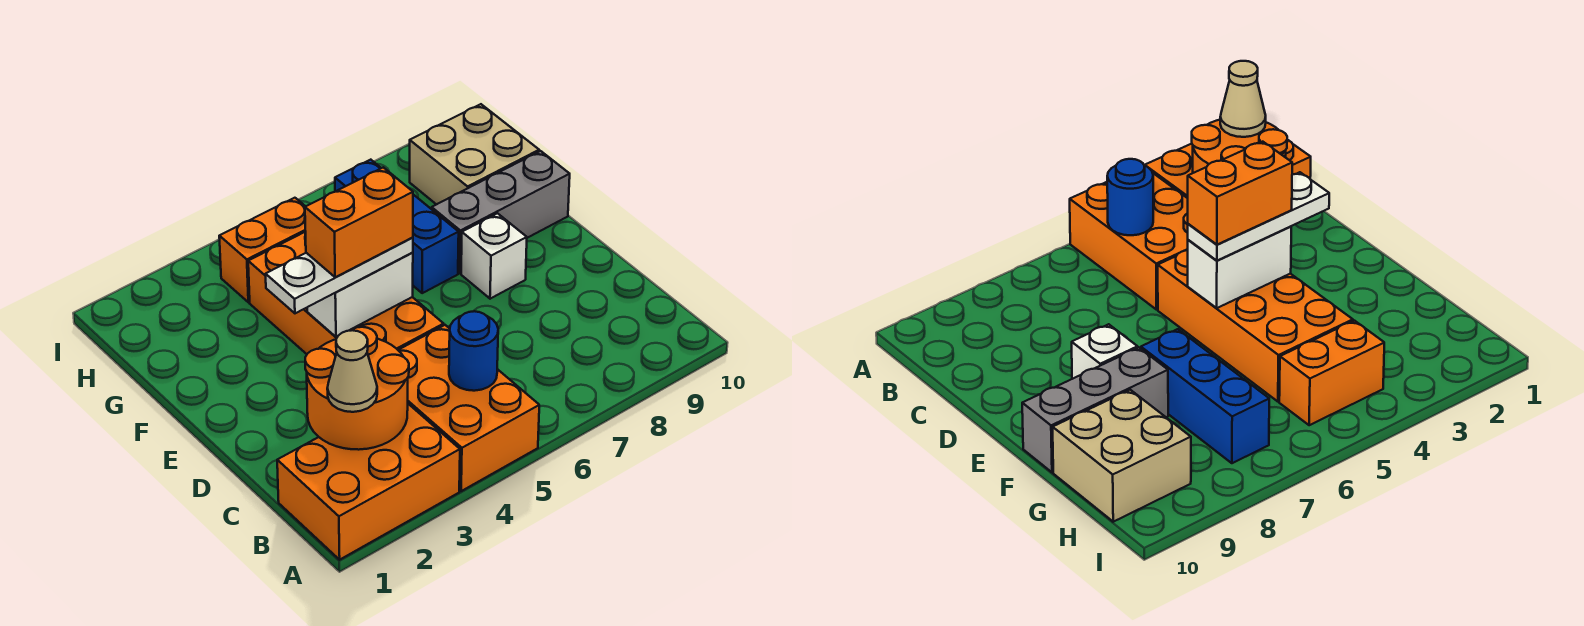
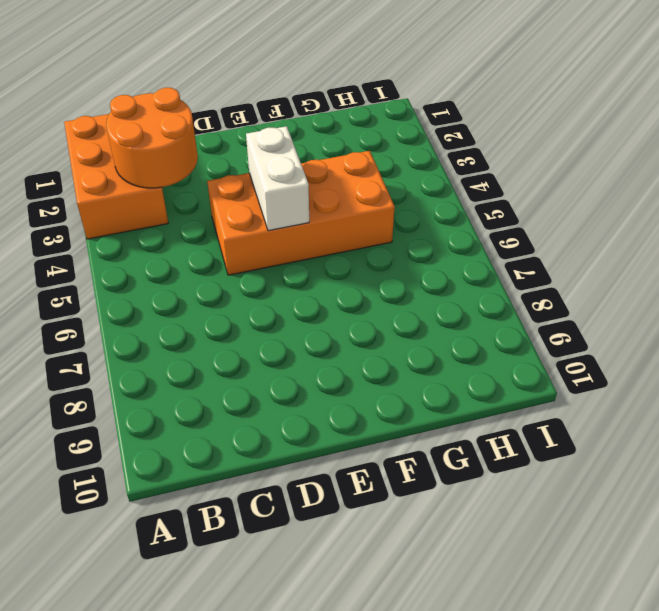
none -> orange brick A4:C5 level 1
none -> white brick E8 level 1
none -> blue brick F7:H7 level 1

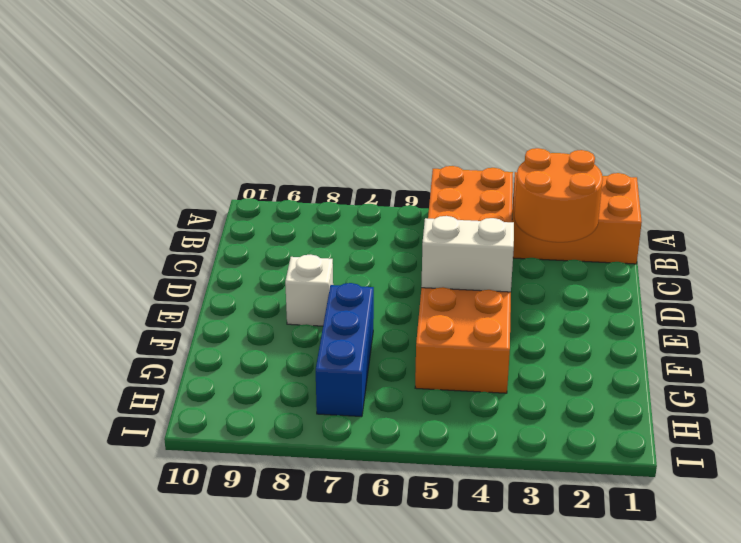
none -> grey brick F8:F10 level 1
none -> tan brick G9:H10 level 1
none -> orange brick H4:H5 level 1

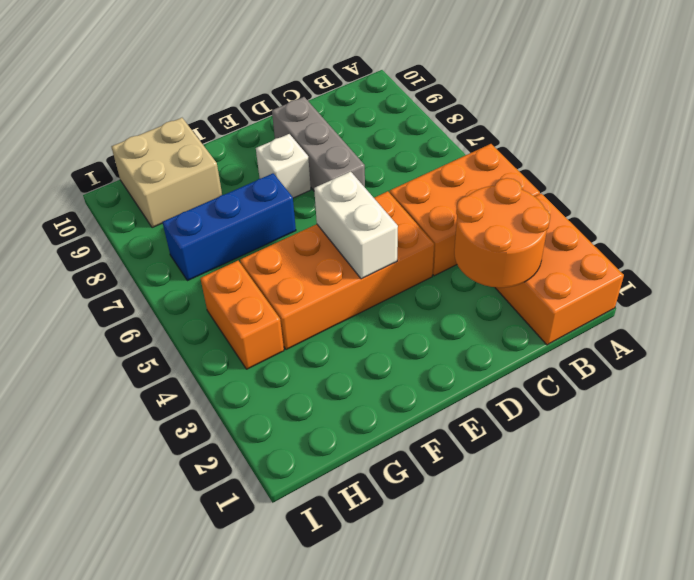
grey brick D7:D9 level 1 -> grey brick F8:F10 level 1
none -> blue round brick B5 level 2
none -> tan cone B2 level 3
none -> white plate E3:E5 level 3

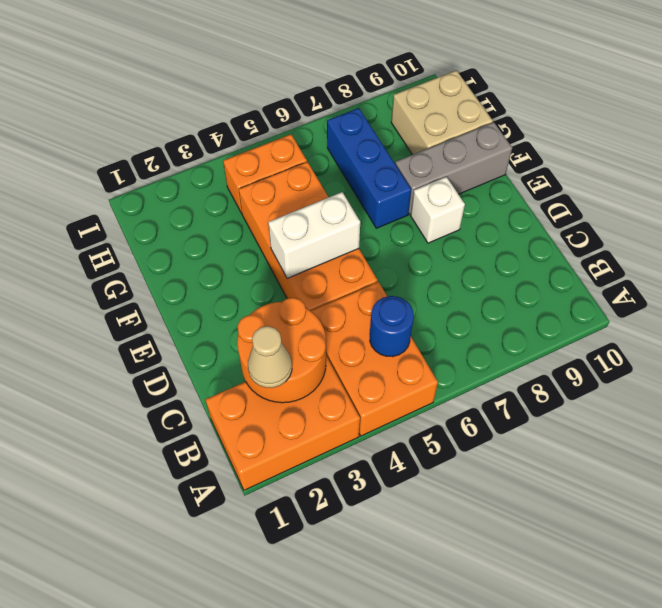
none -> white plate E3:E5 level 3
none -> orange brick E4:E5 level 4

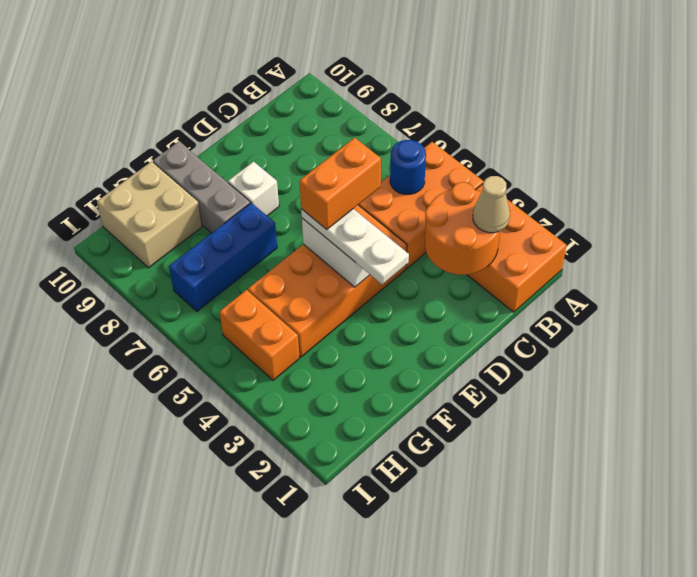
orange brick D5:E5 level 4 -> orange brick E4:E5 level 4

